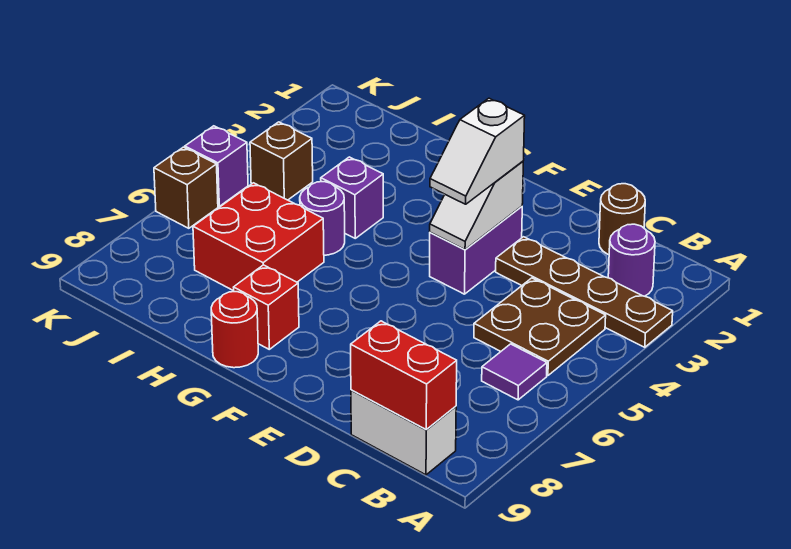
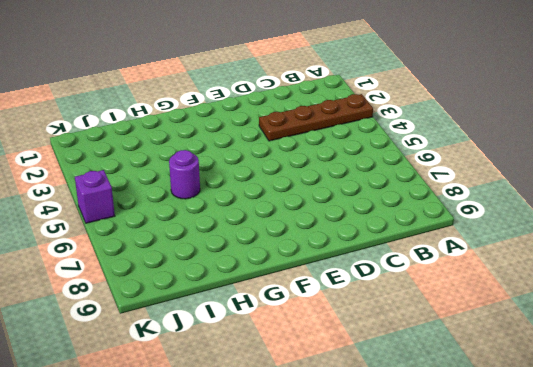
none -> purple round brick B2 level 1
none -> brown plate B4:C5 level 1
none -> purple tile B6 level 1

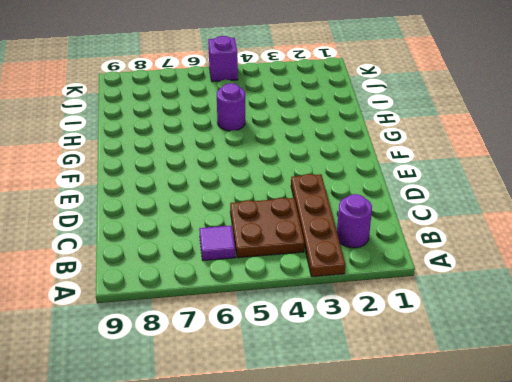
none -> white brick B9:C9 level 1
none -> brown round brick C1 level 1
none -> purple brick E3:E4 level 1

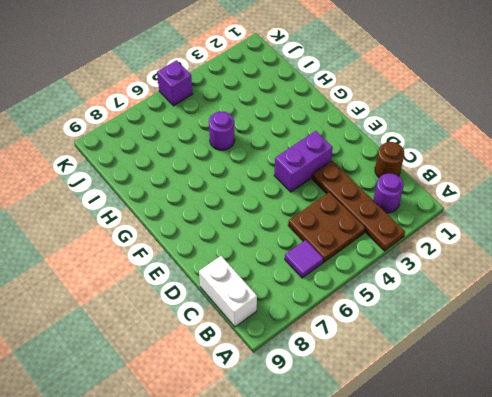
none -> red brick G8 level 1
none -> red round brick G9 level 1
none -> purple brick H4 level 1

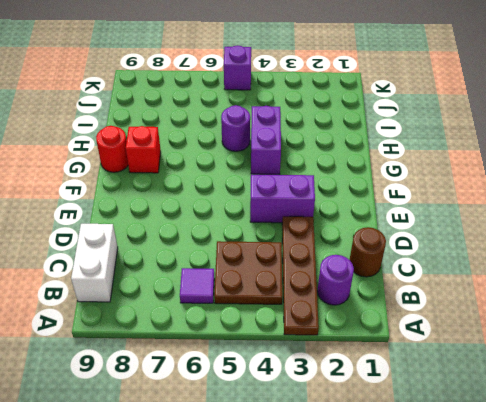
purple brick G4:H4 level 1 -> purple brick H4 level 1
none -> red brick H6:I7 level 1
none -> brown brick J4 level 1
none -> brown brick K6 level 1

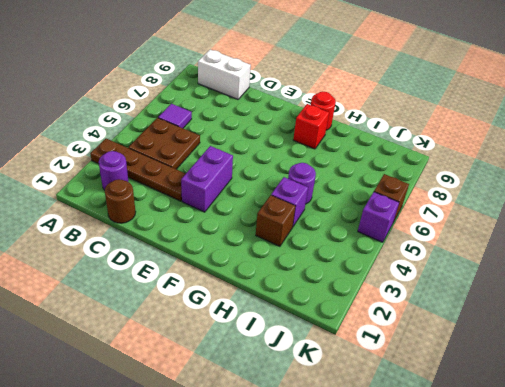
brown brick H3 level 1 -> brown brick J4 level 1
none -> red brick H6:I7 level 1
none -> red brick B9:C9 level 2
none -> white slope E3:E4 level 2 top 3

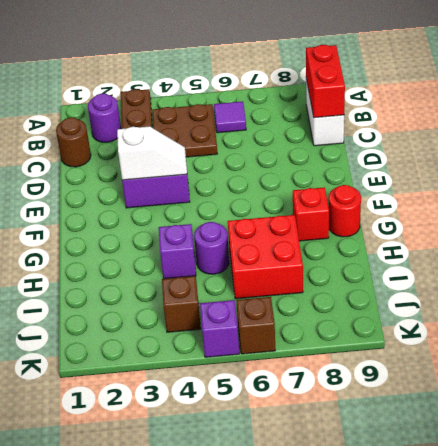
none -> white slope E3:E4 level 3 top 3

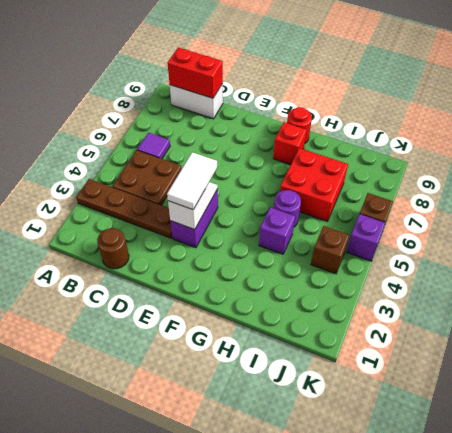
white tile E3:E4 level 3 -> white slope E3:E4 level 3 top 3
none -> purple round brick B2 level 1

